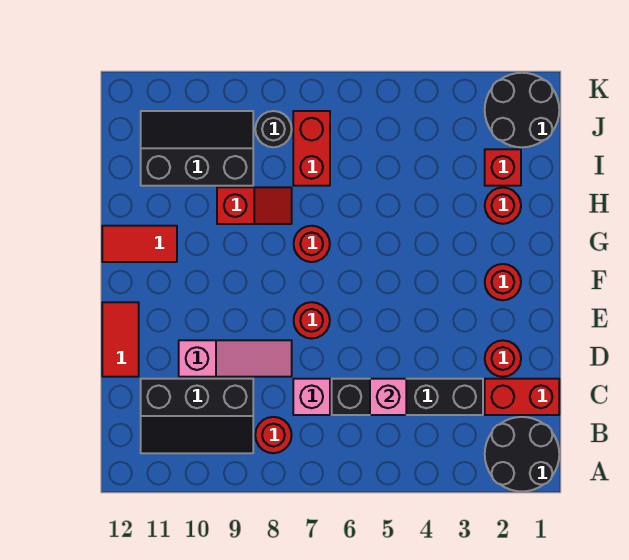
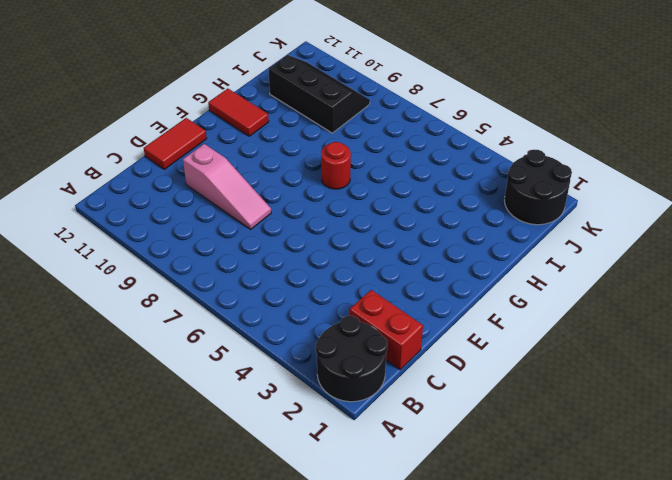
none -> red round brick B8 level 1
none -> black slope B9:C11 level 1 top C
none -> black brick C3:C6 level 1

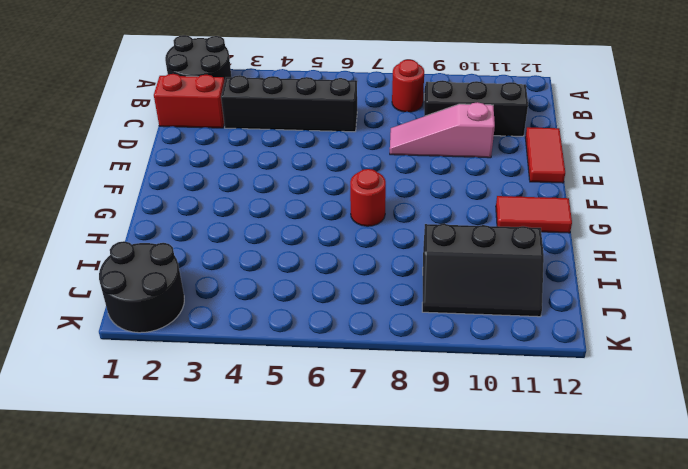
none -> pink brick C7 level 1
none -> red round brick D2 level 1
none -> red round brick E7 level 1

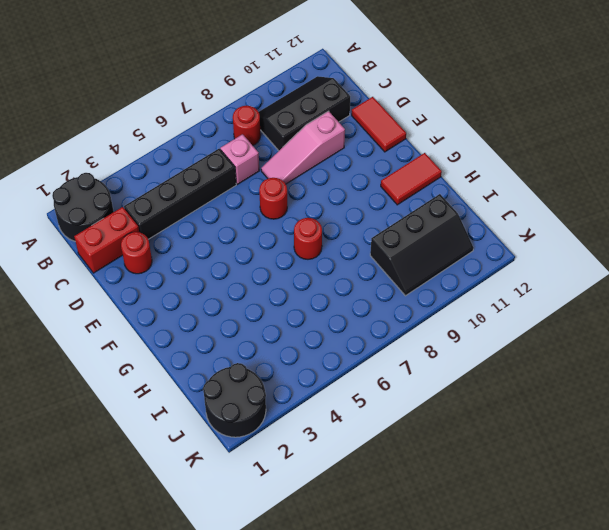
none -> red round brick F2 level 1
none -> red round brick H2 level 1
none -> red slope H8:H9 level 1 top 9

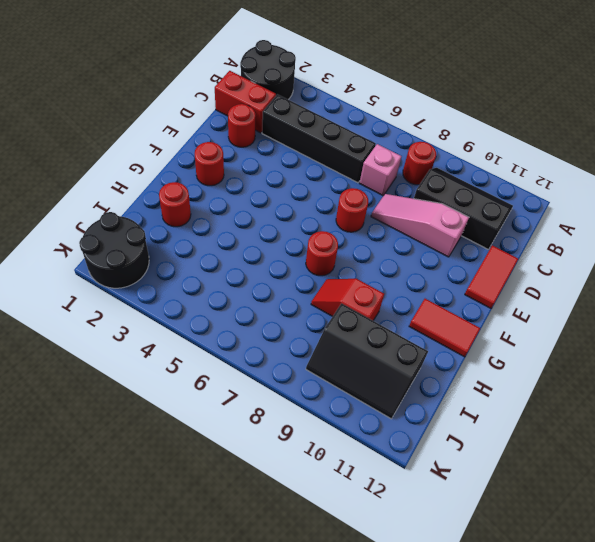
none -> red brick I2 level 1
none -> red brick I7:J7 level 1
none -> black round brick J8 level 1

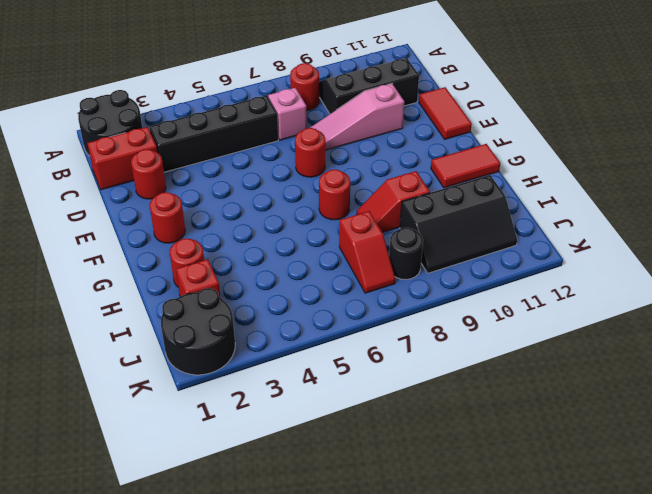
red slope I7:J7 level 1 top I -> red brick I7:J7 level 1
none -> pink brick C5 level 2

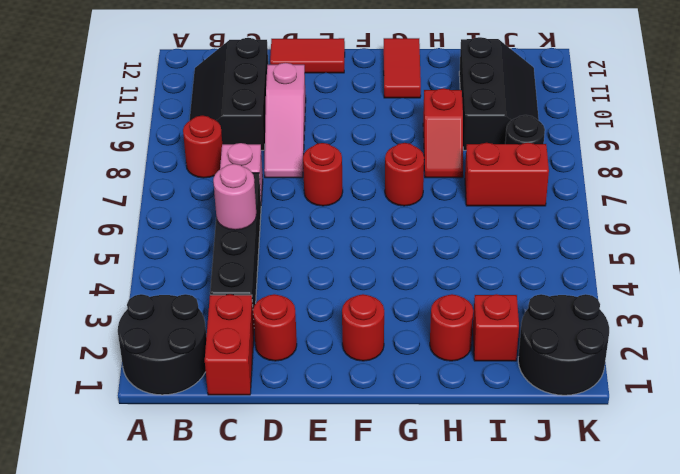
pink round brick C5 level 2 -> pink brick C5 level 2

